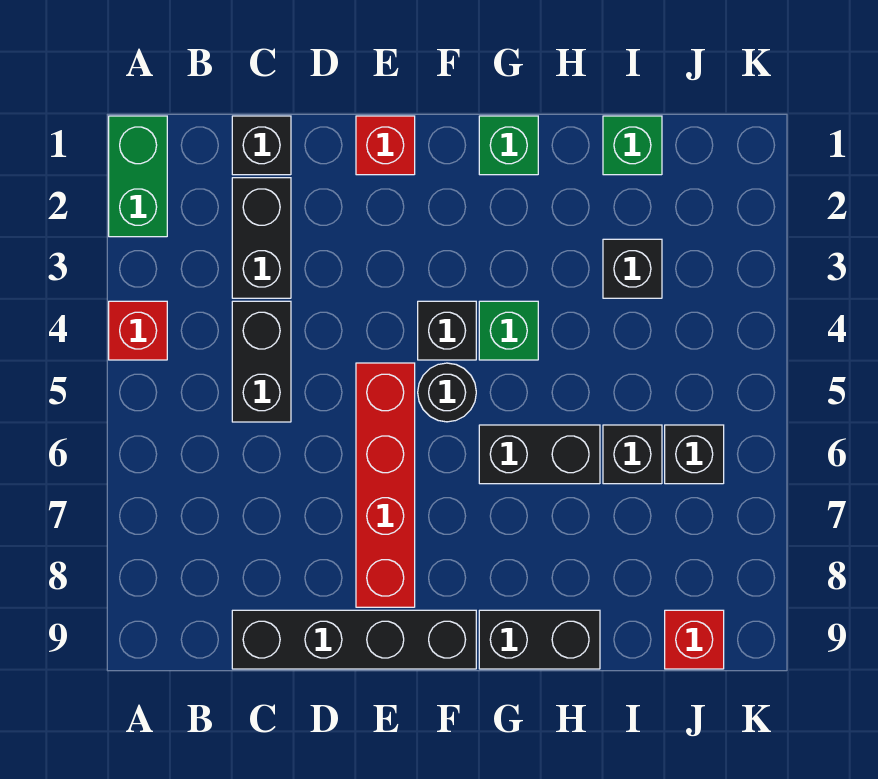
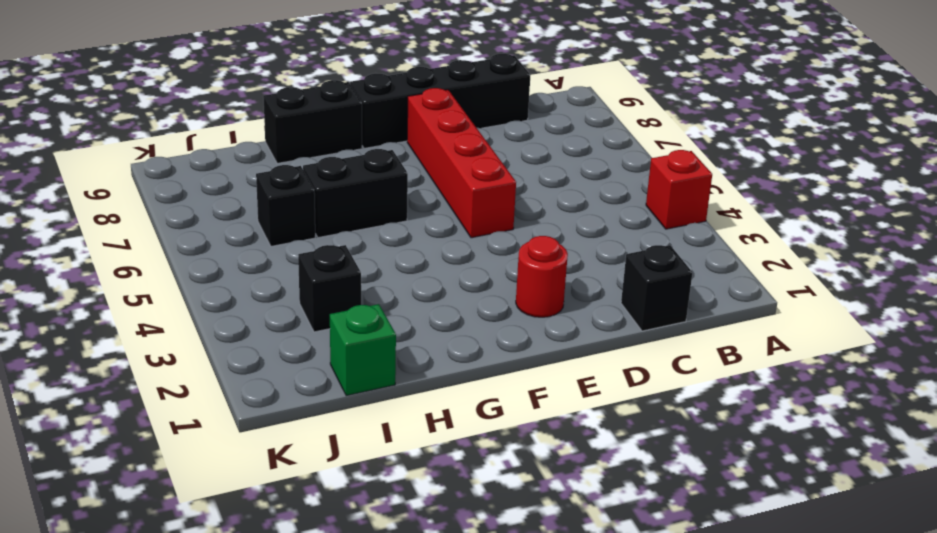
red round brick E2 level 1 -> none
none -> green brick A1:A2 level 1
none -> black brick C2:C3 level 1
none -> black brick C4:C5 level 1

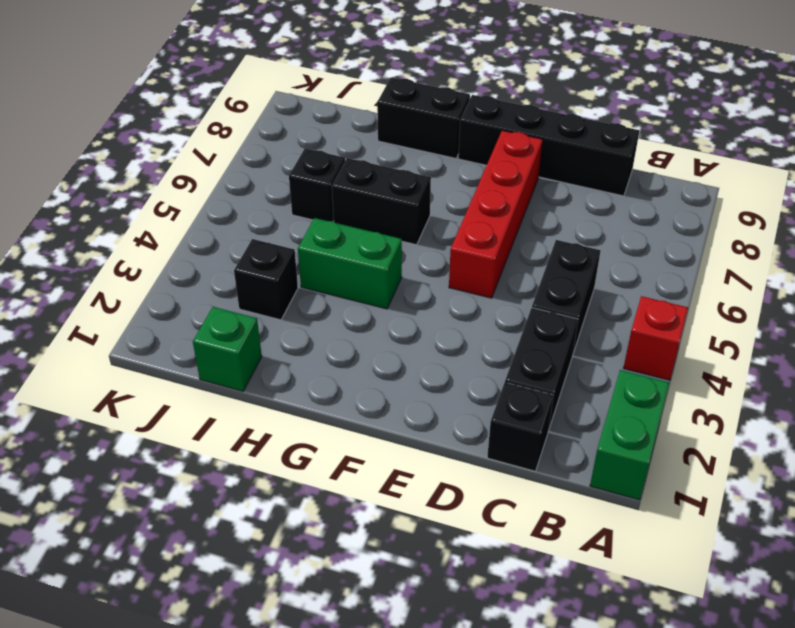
green brick G4:H4 level 1 -> green brick G4 level 1
none -> red brick E1 level 1
none -> black brick F4 level 1
none -> black round brick F5 level 1

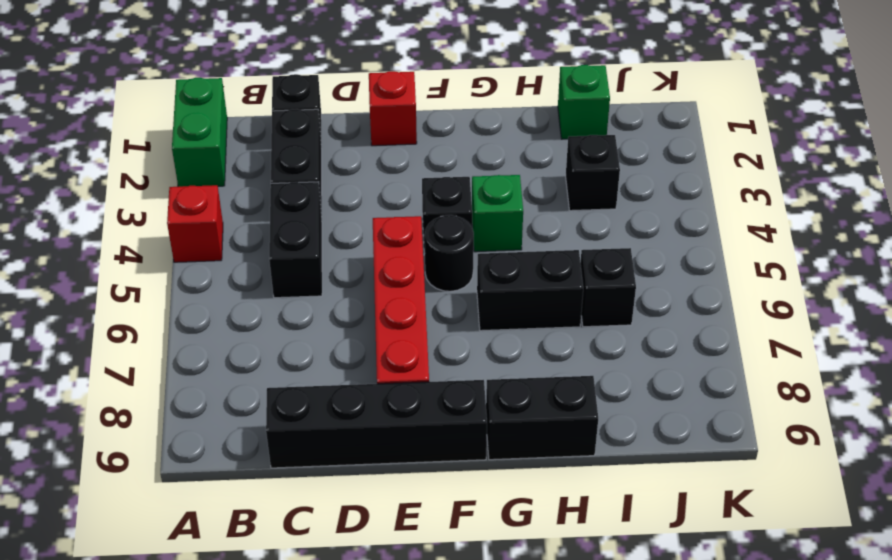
none -> green brick G1 level 1
none -> black brick J6 level 1
none -> red brick J9 level 1

